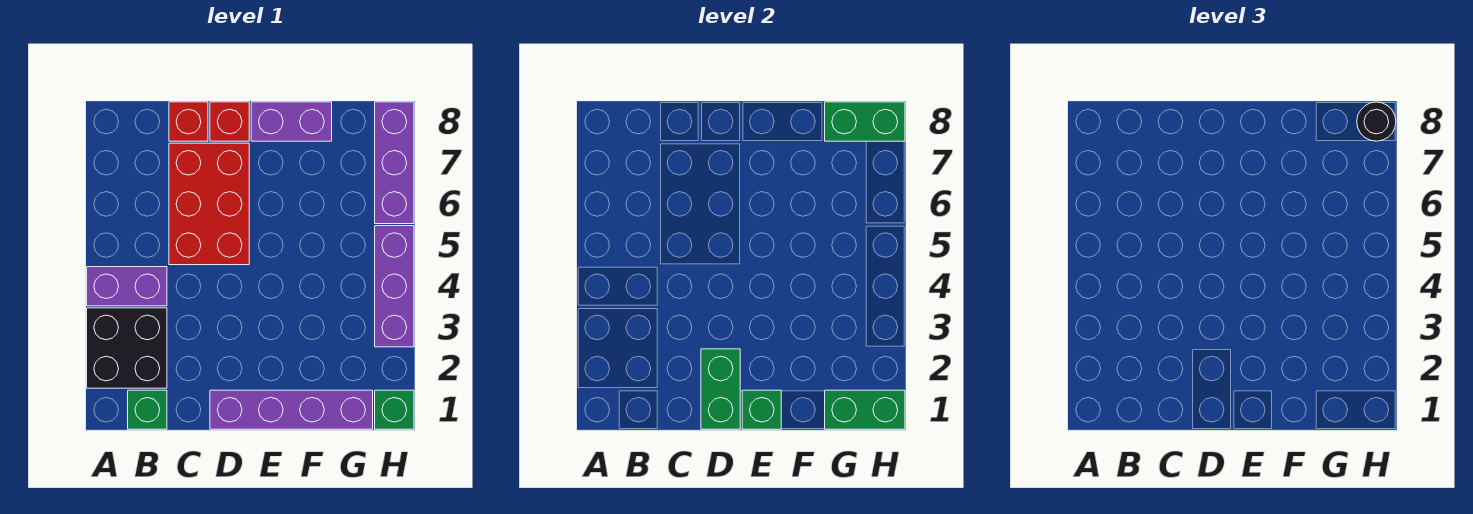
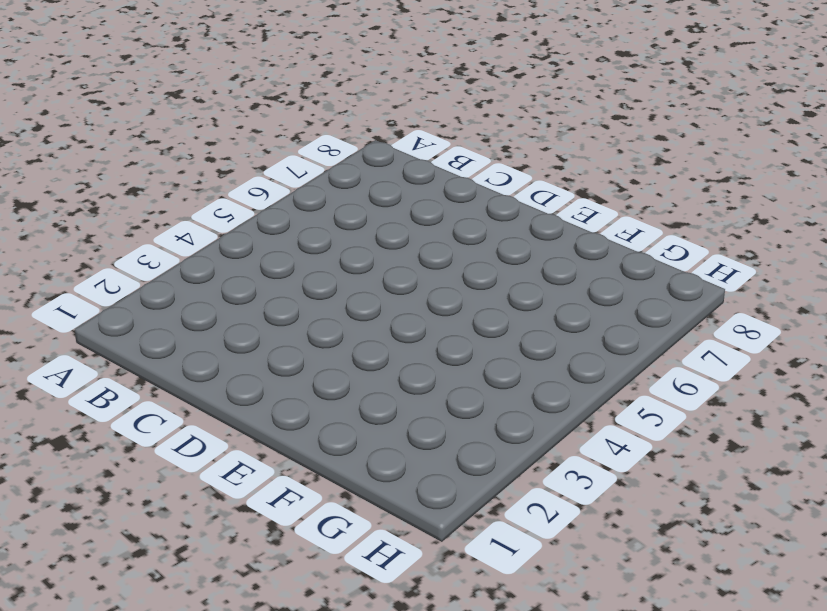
none -> black brick A2:B3 level 1
none -> purple brick A4:B4 level 1
none -> green brick B1 level 1

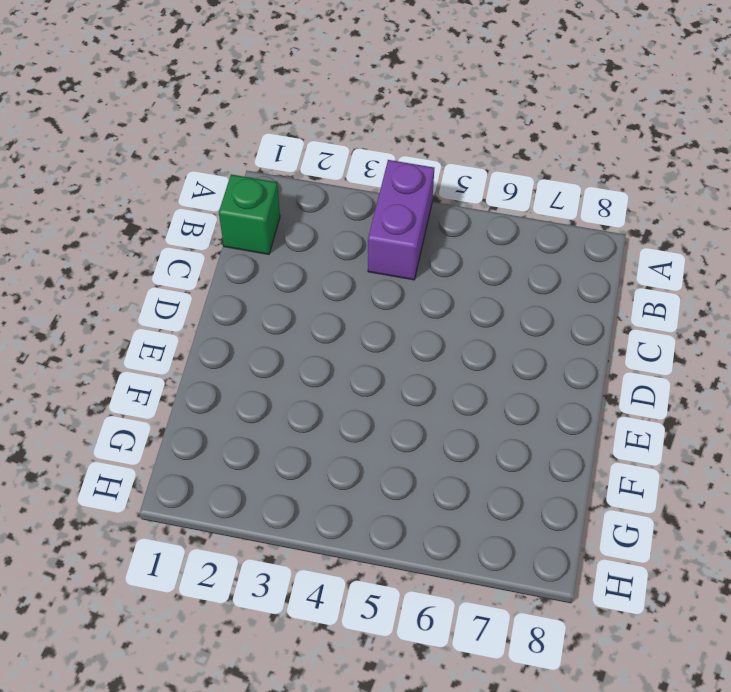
none -> black brick A2:B3 level 1
none -> red brick C5:D7 level 1
none -> red brick C8 level 1

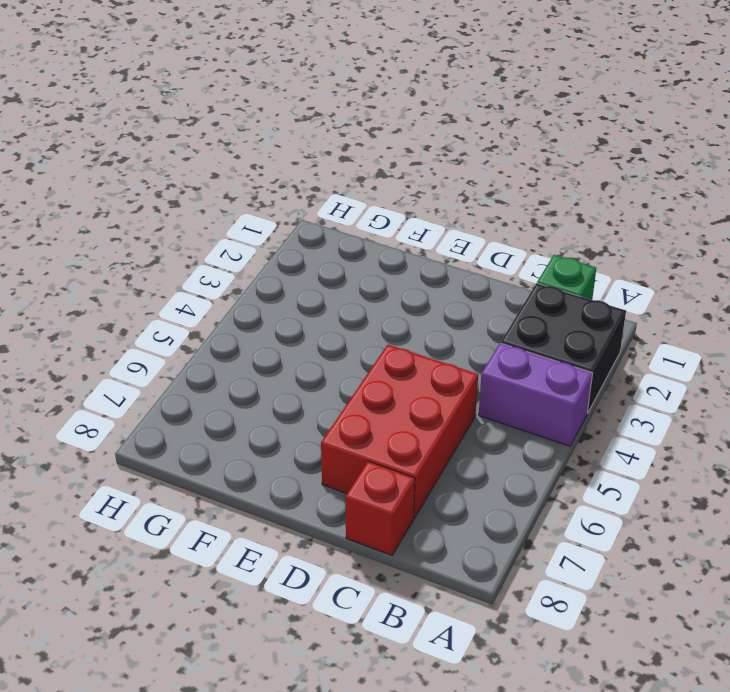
none -> purple brick D1:G1 level 1
none -> red brick D8 level 1
none -> purple brick E8:F8 level 1

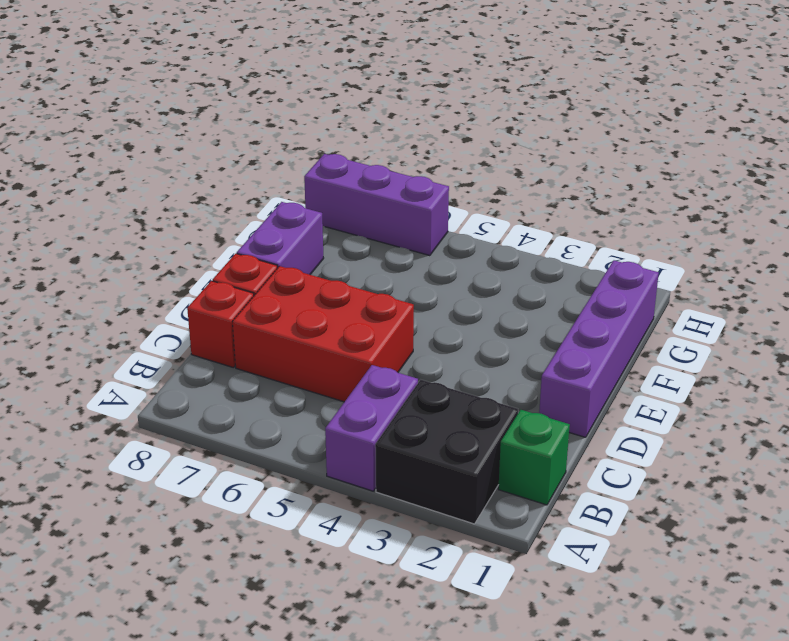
none -> green brick H1 level 1
none -> purple brick H3:H5 level 1
none -> green brick D1:D2 level 2

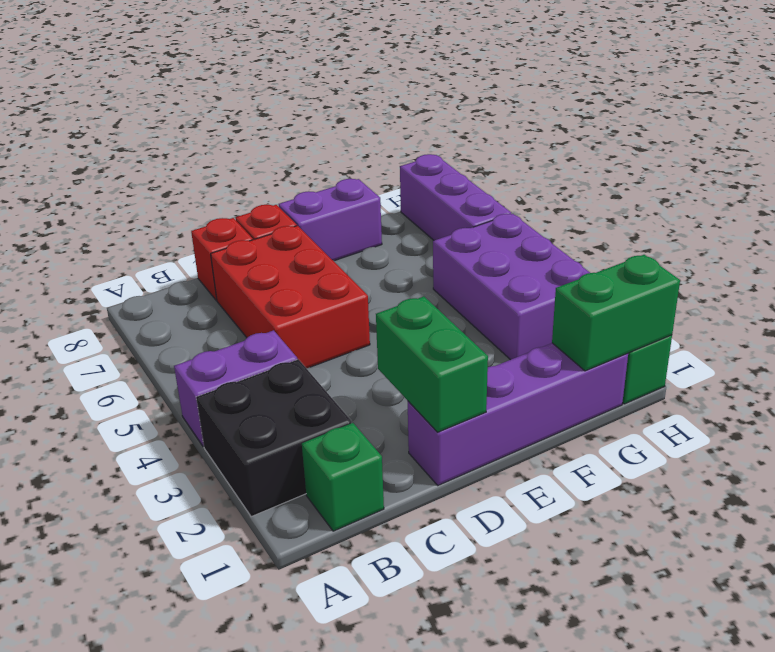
purple brick G3:H5 level 1 -> purple brick H3:H5 level 1
none -> green brick E1 level 2
none -> green brick G8:H8 level 2
none -> black round brick H8 level 3

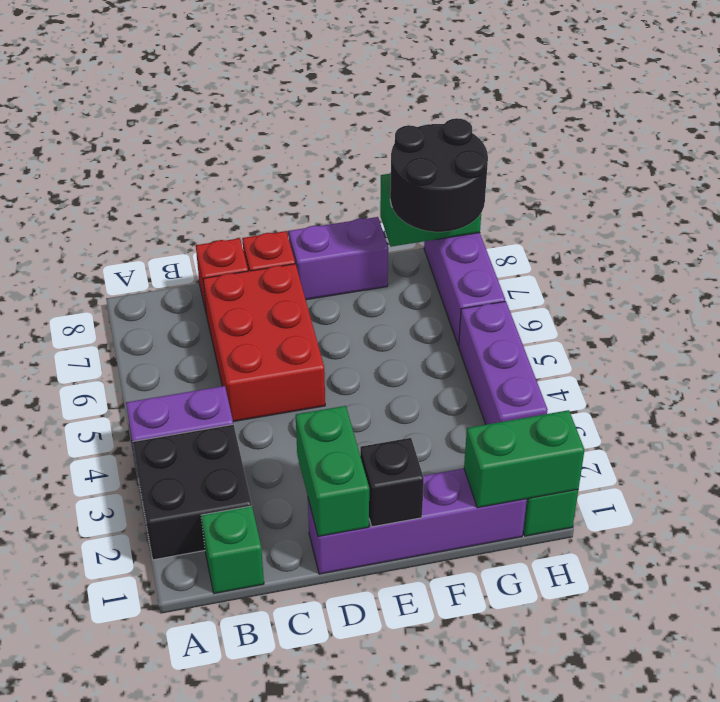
black brick E1 level 2 -> green brick E1 level 2
black round brick G7:H8 level 3 -> black round brick H8 level 3

